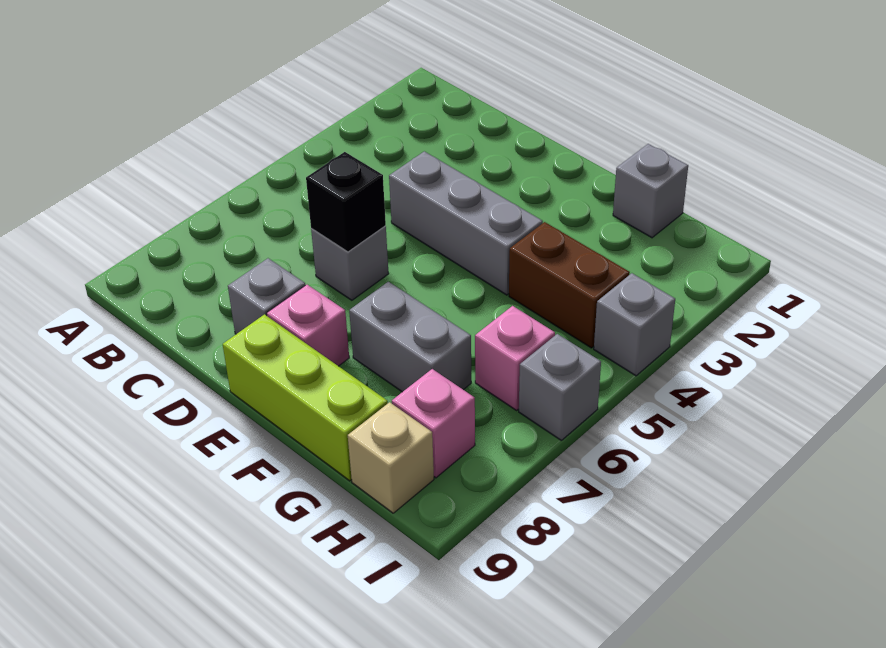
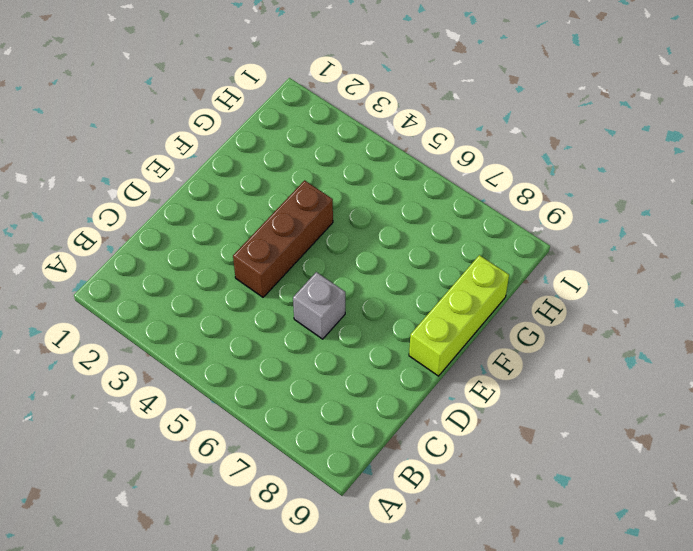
brown brick D4:F4 level 1 -> grey brick D4:F4 level 1
none -> grey brick D8 level 1
none -> pink brick E8 level 1
none -> grey brick F7:G7 level 1

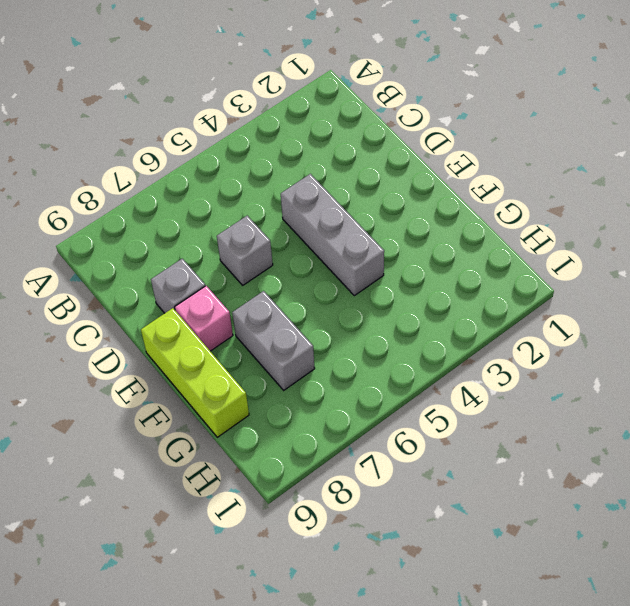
none -> grey brick G1 level 1
none -> brown brick G4:H4 level 1
none -> pink brick H6 level 1

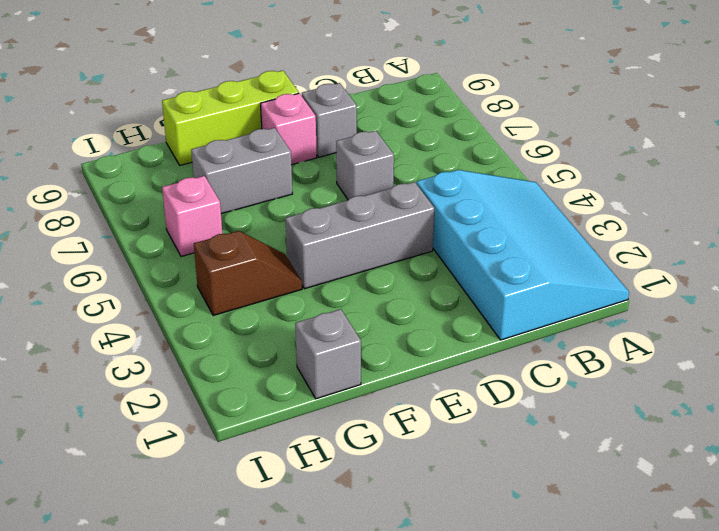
cyan slope A1:C4 level 1 top C -> none
brown slope G4:H4 level 1 top H -> brown brick G4:H4 level 1
none -> pink brick H8 level 1
none -> tan brick H9 level 1
none -> grey brick I4 level 1

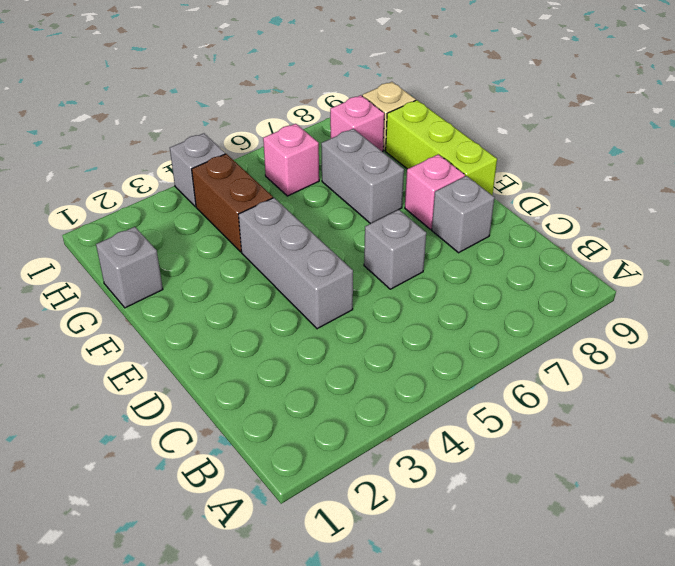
none -> grey brick I6 level 1
none -> black brick D6 level 2

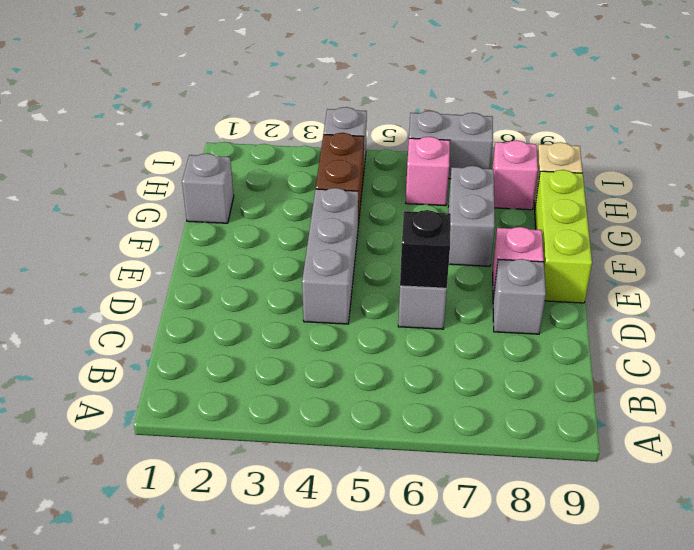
grey brick I6:I7 level 1 -> grey brick I6 level 1

